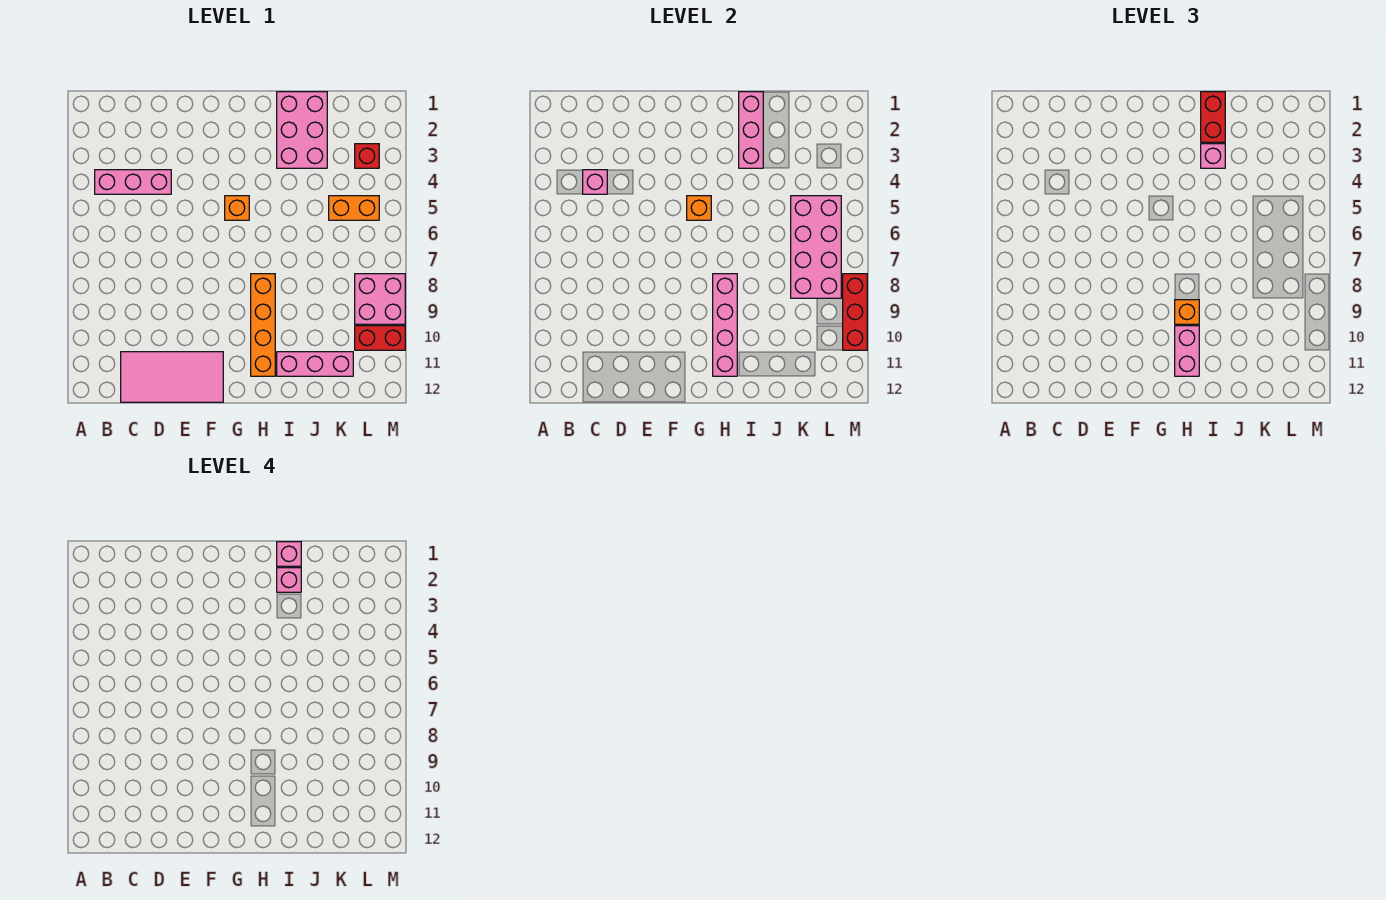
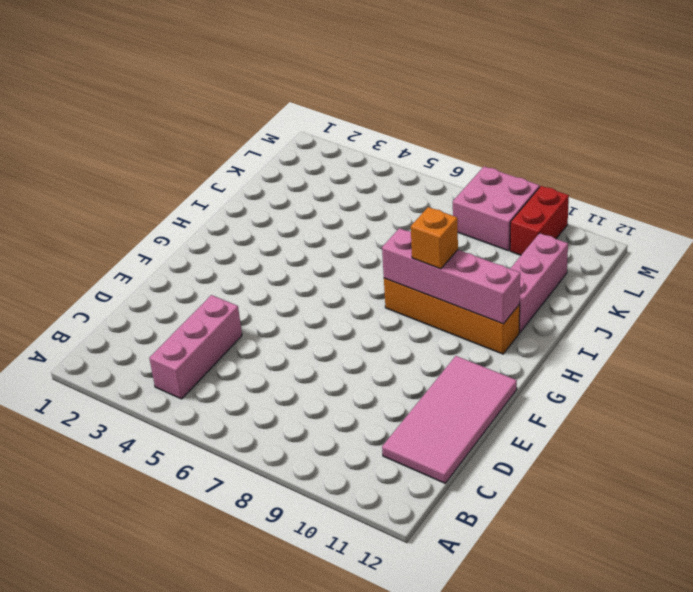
none -> orange brick G5 level 1
none -> pink brick I1:J3 level 1
none -> orange brick K5:L5 level 1

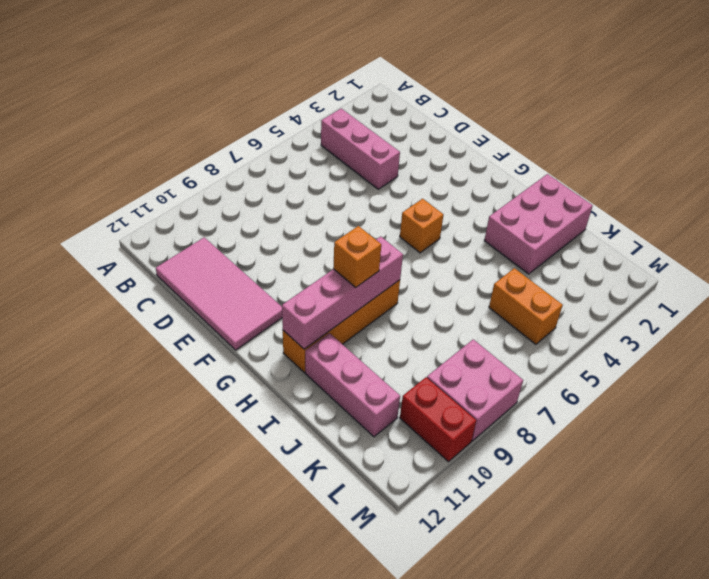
none -> red brick L3 level 1
none -> pink brick C4 level 2
none -> orange brick G5 level 2

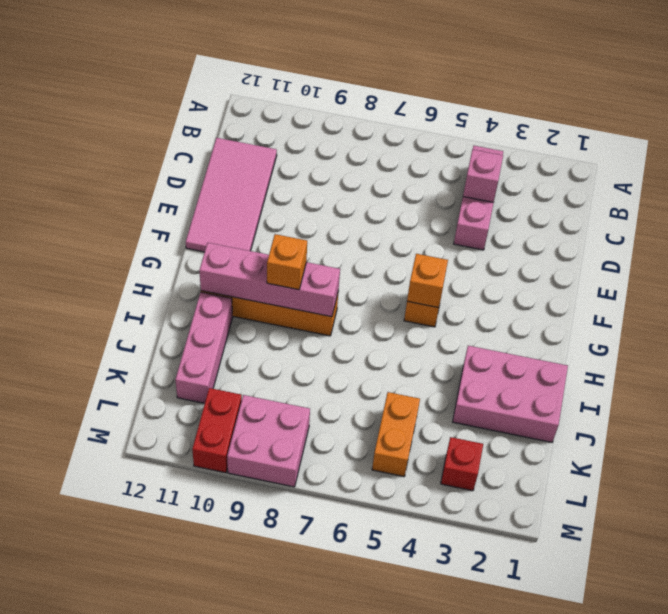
none -> pink brick I1:I3 level 2
none -> pink brick K5:L8 level 2
none -> red brick M8:M10 level 2

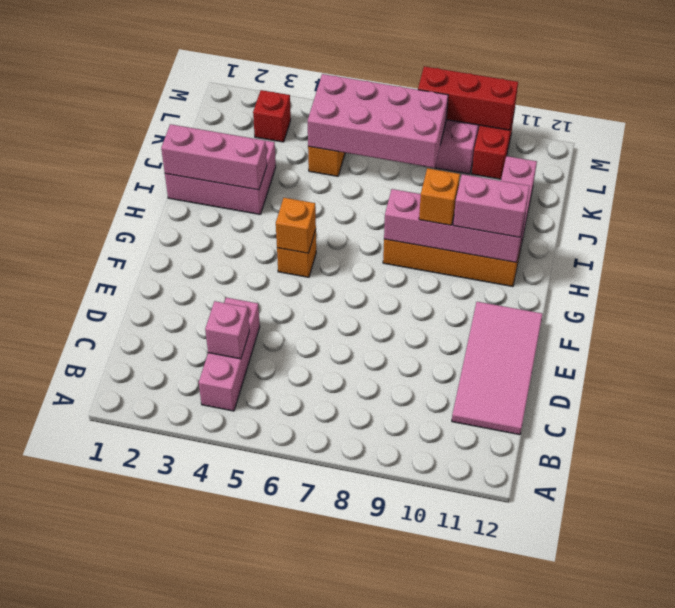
none -> red brick I1:I2 level 3
none -> pink brick I3 level 3
none -> pink brick I1 level 4

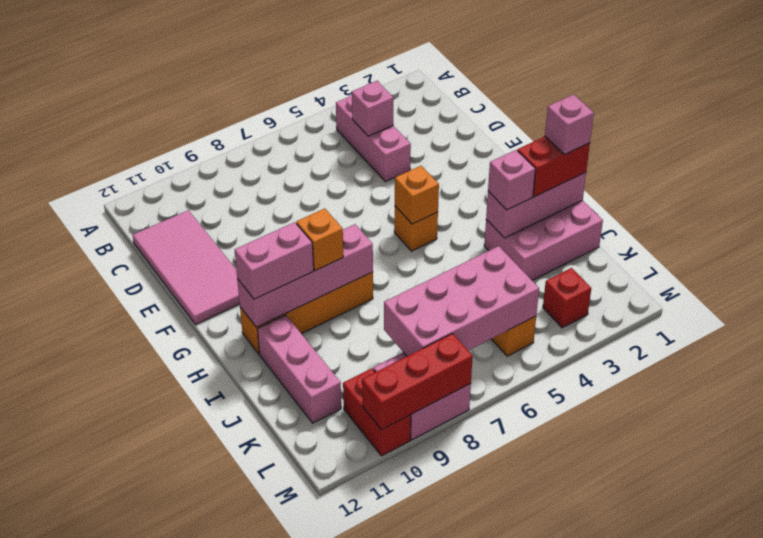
none -> pink brick I2 level 4

